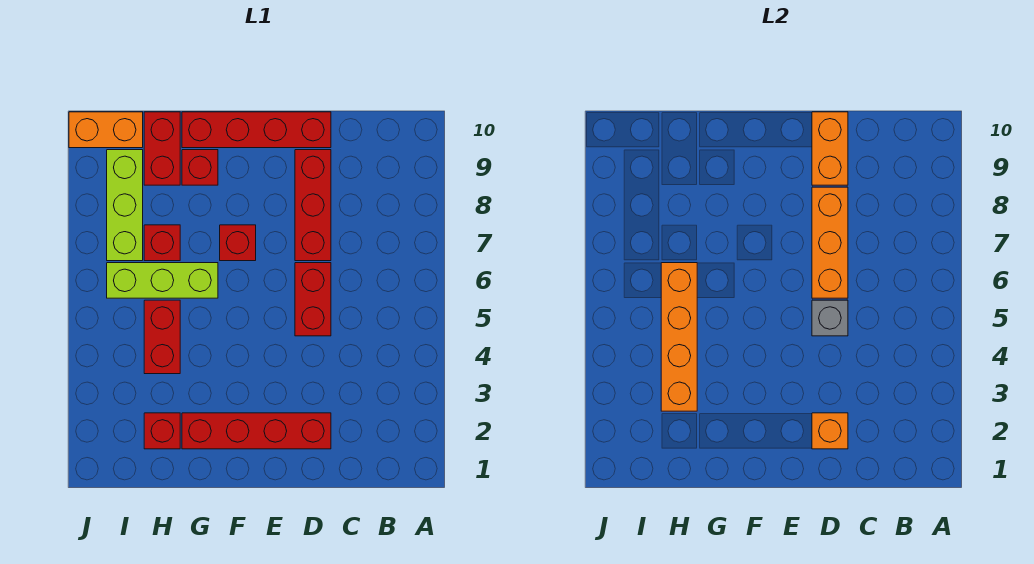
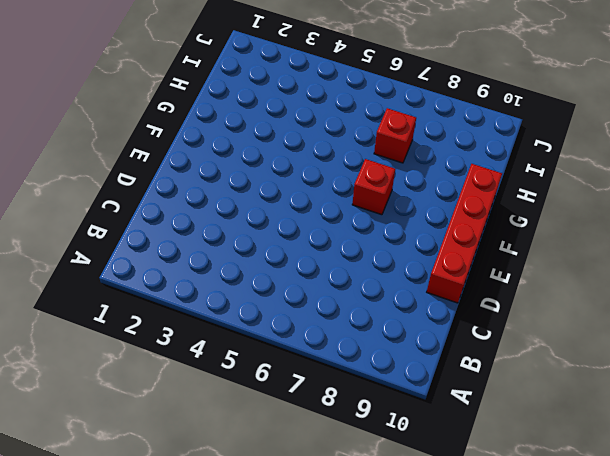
none -> red brick D2:G2 level 1
none -> red brick D5:D6 level 1
none -> red brick D7:D9 level 1

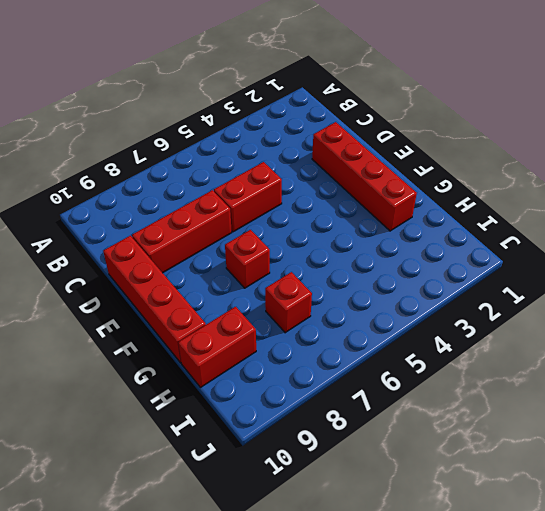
none -> lime brick G6:I6 level 1
none -> red brick G9 level 1
none -> red brick H2 level 1

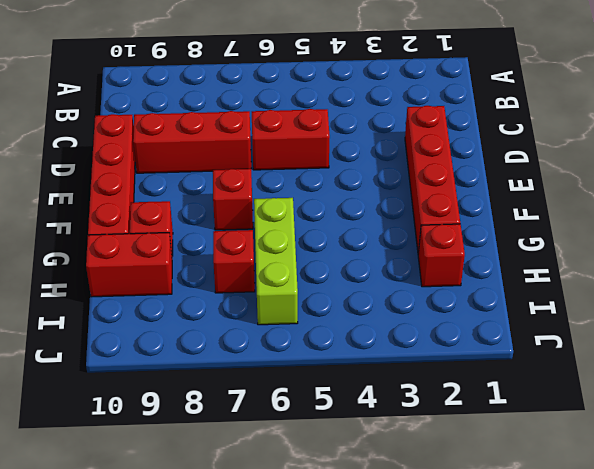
none -> red brick H4:H5 level 1
none -> lime brick I7:I9 level 1
none -> orange brick I10:J10 level 1

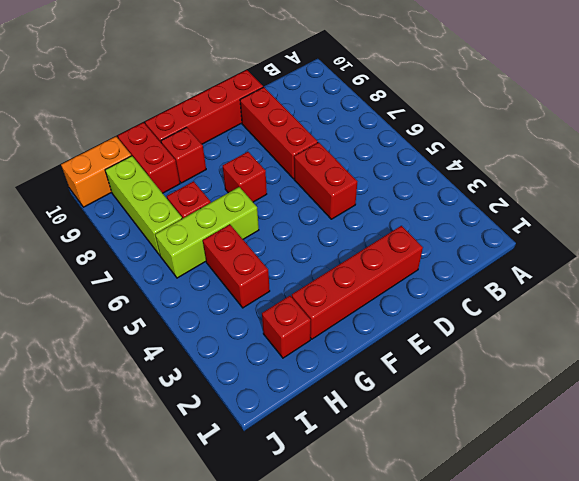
none -> orange brick D2 level 2
none -> grey brick D5 level 2
none -> orange brick D6:D8 level 2

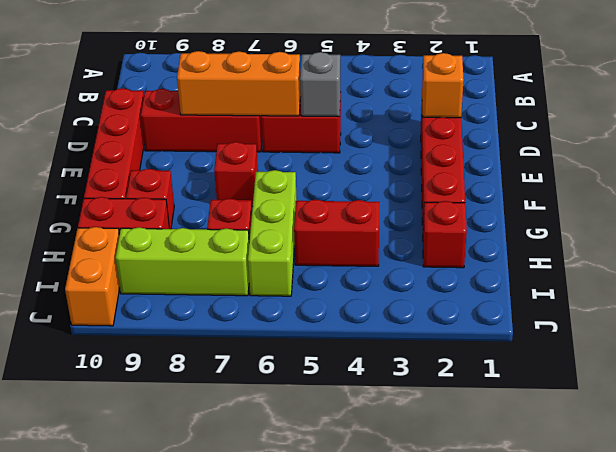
none -> orange brick D9:D10 level 2
none -> orange brick H3:H6 level 2

